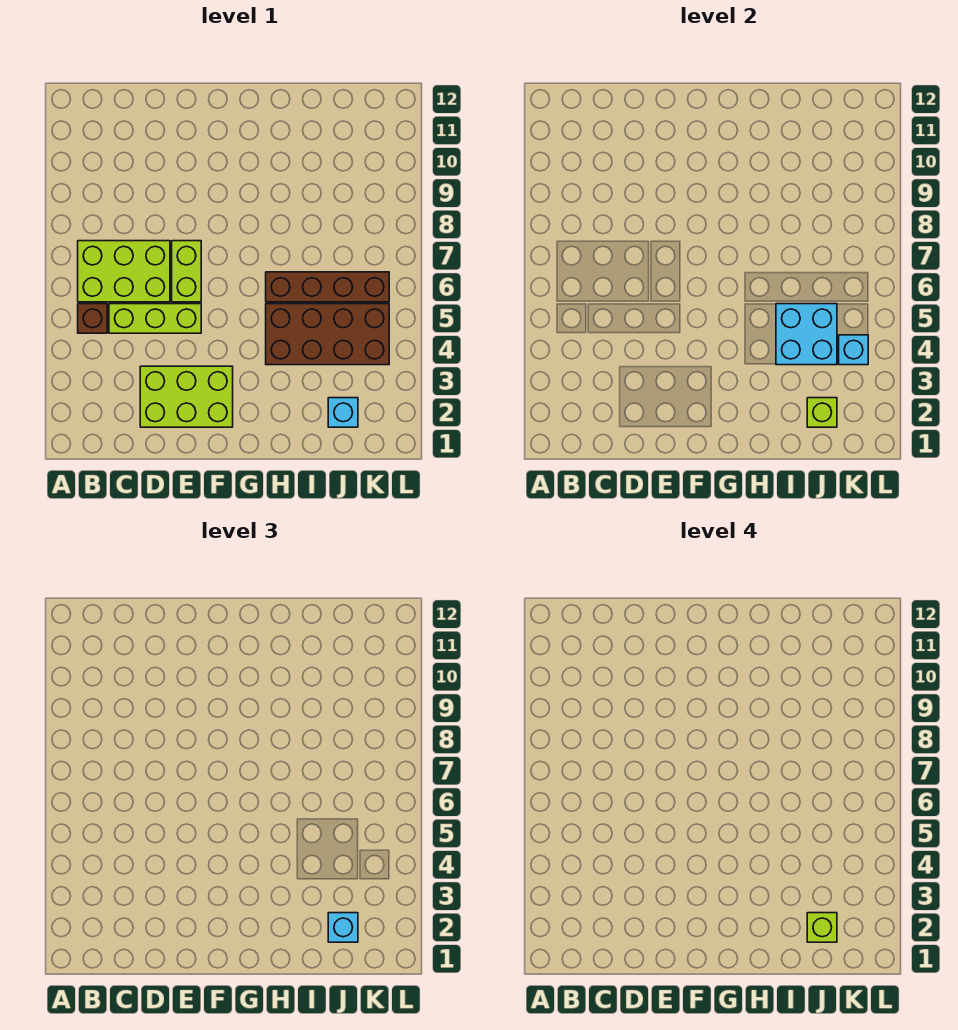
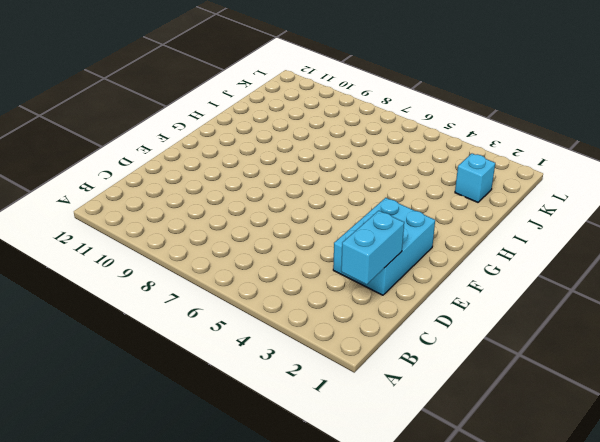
cyan brick C2:D2 level 2 -> none
cyan brick D2:F3 level 1 -> lime brick D2:F3 level 1
none -> brown brick B5 level 1
none -> lime brick B6:D7 level 1
none -> lime brick C5:E5 level 1

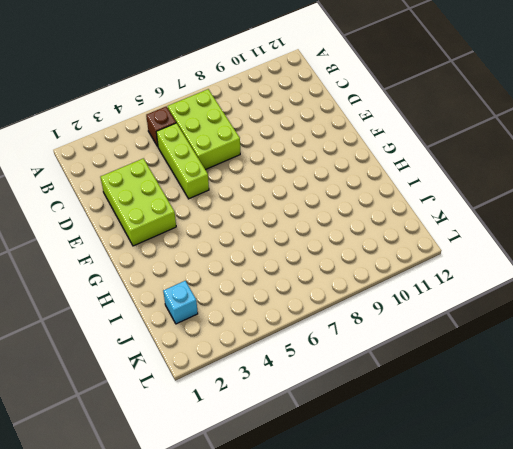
none -> lime brick E6:E7 level 1
none -> brown brick H4:K5 level 1
none -> brown brick H6:K6 level 1

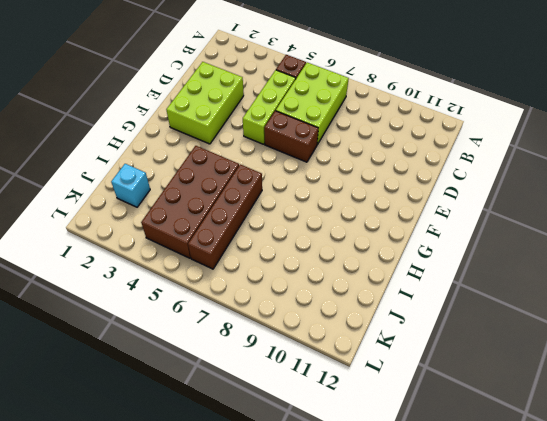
brown brick E6:E7 level 1 -> lime brick E6:E7 level 1
none -> cyan brick I4:J5 level 2
none -> lime brick J2 level 2
none -> cyan brick K4 level 2

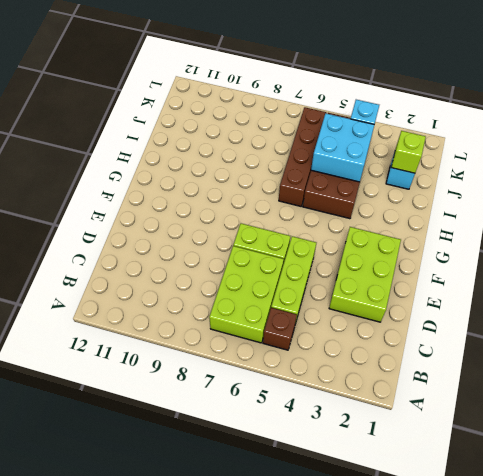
none -> cyan brick J2 level 3
none -> lime brick J2 level 4

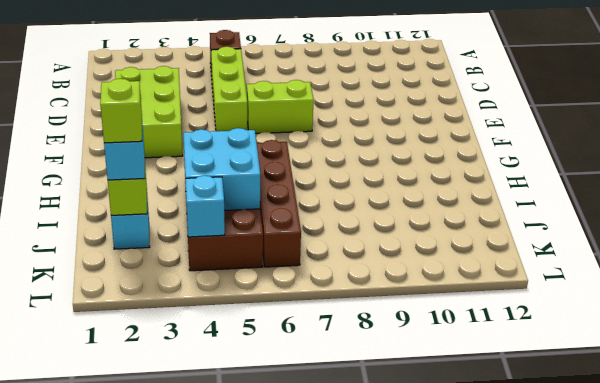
none -> lime brick B6:D7 level 1

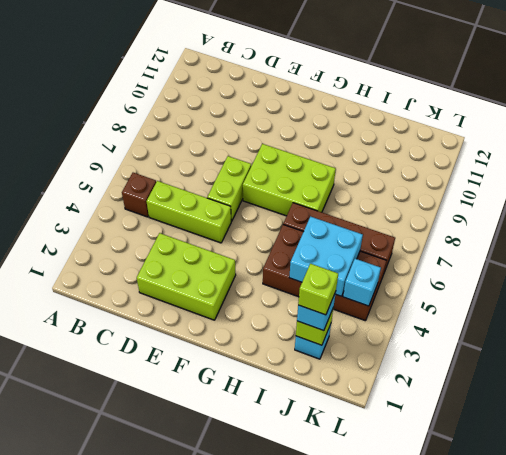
lime brick F7:H8 level 1 -> lime brick B6:D7 level 1

